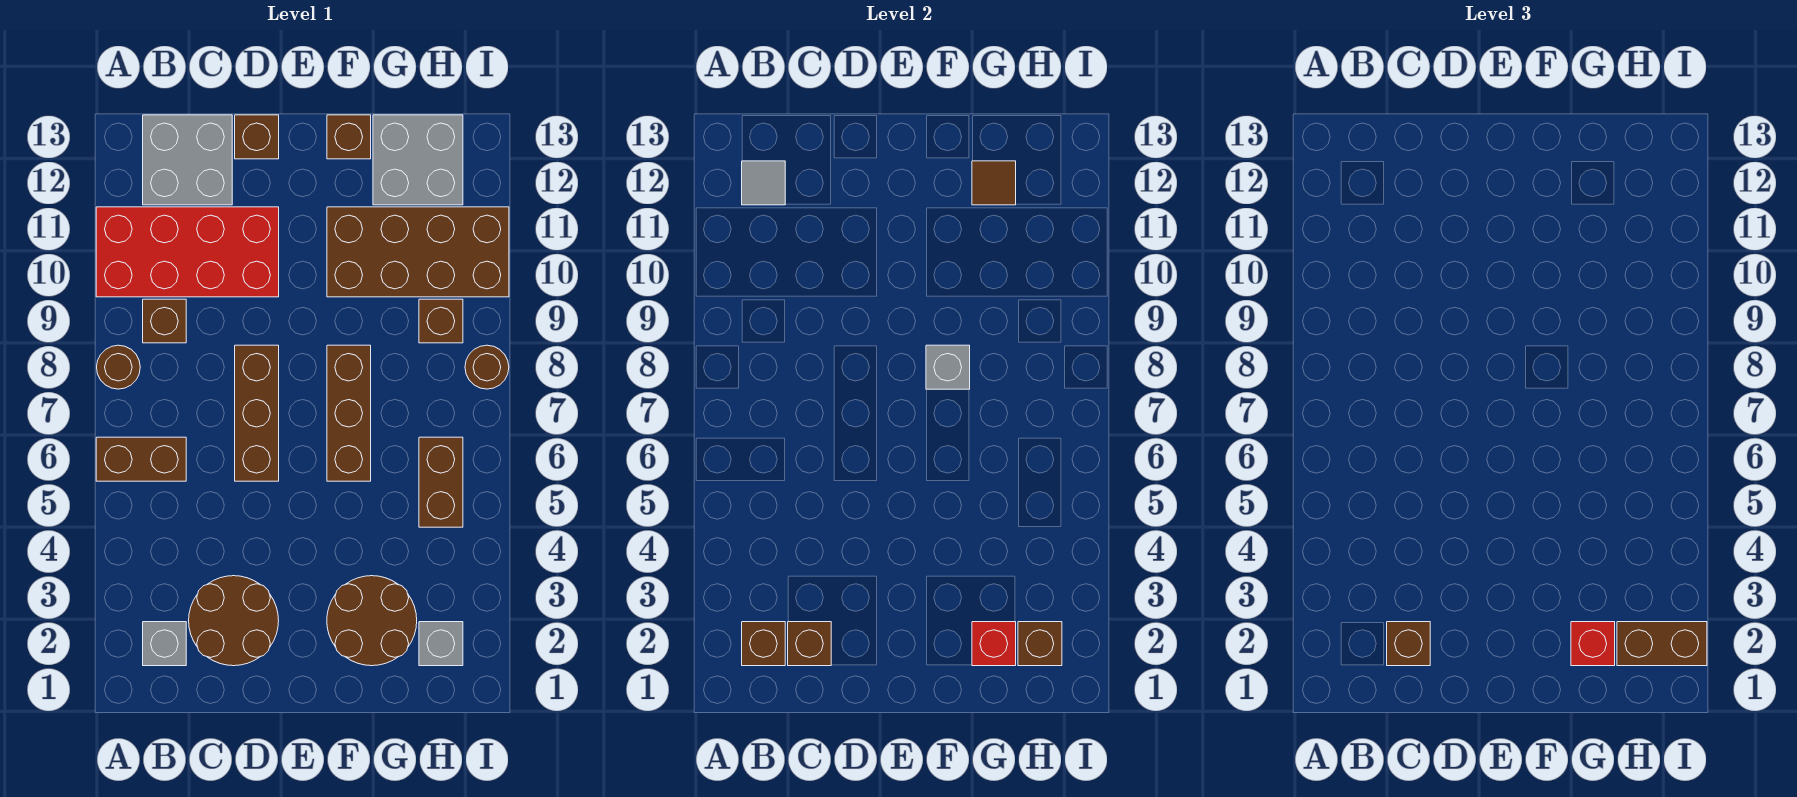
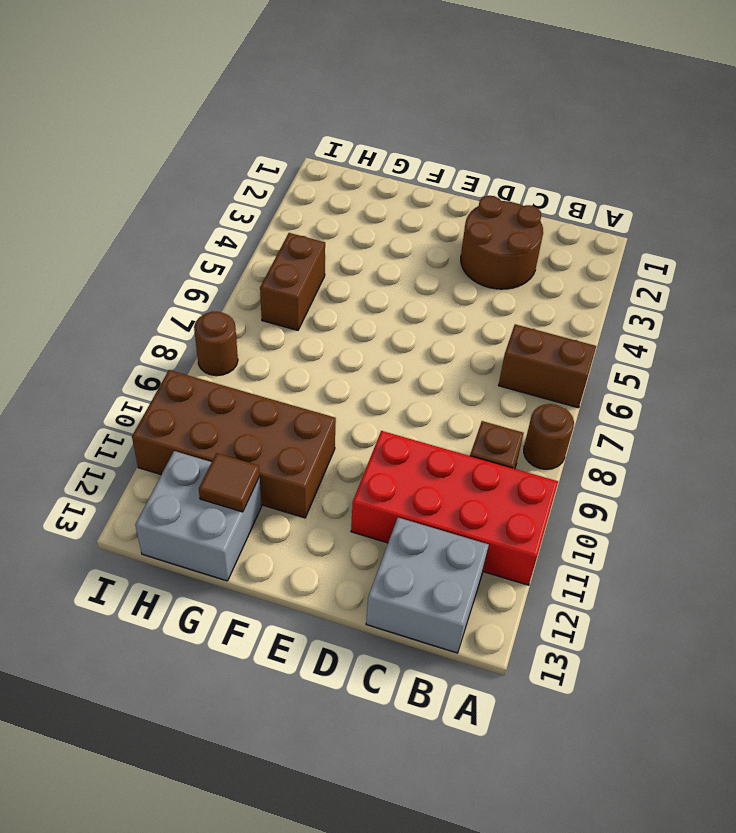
none -> grey brick B2 level 1
none -> brown brick D6:D8 level 1
none -> brown brick D13 level 1

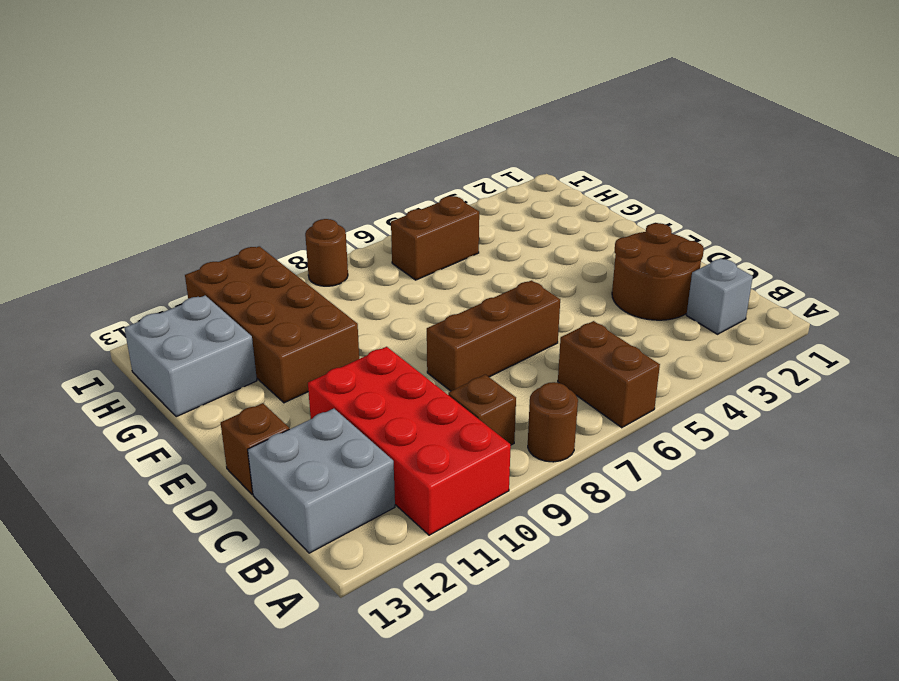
none -> brown round brick F2:G3 level 1
none -> brown brick F6:F8 level 1
none -> brown brick F13 level 1

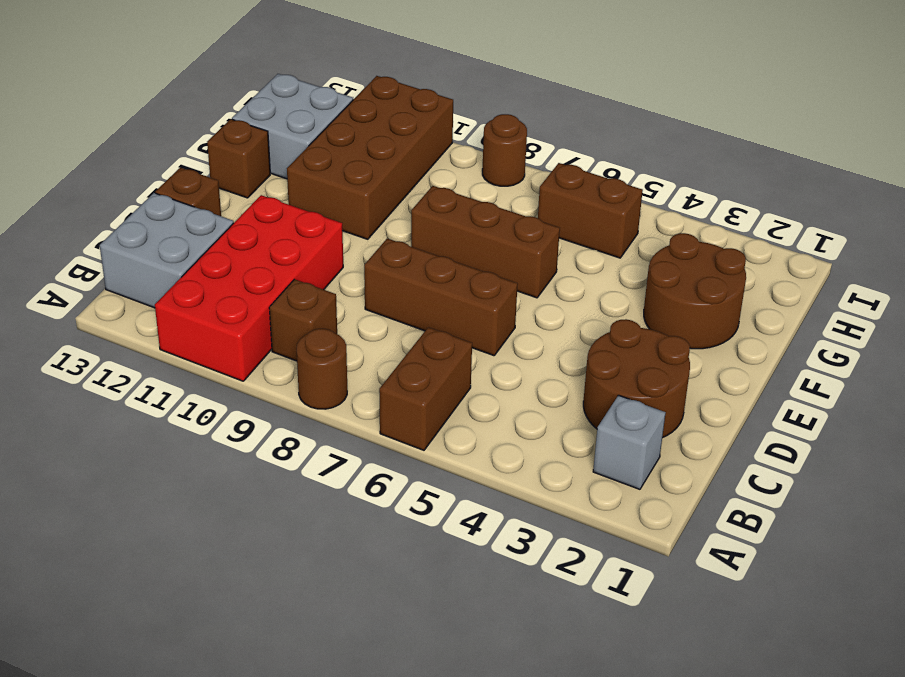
none -> grey brick H2 level 1
none -> brown brick H9 level 1
none -> brown brick B2 level 2

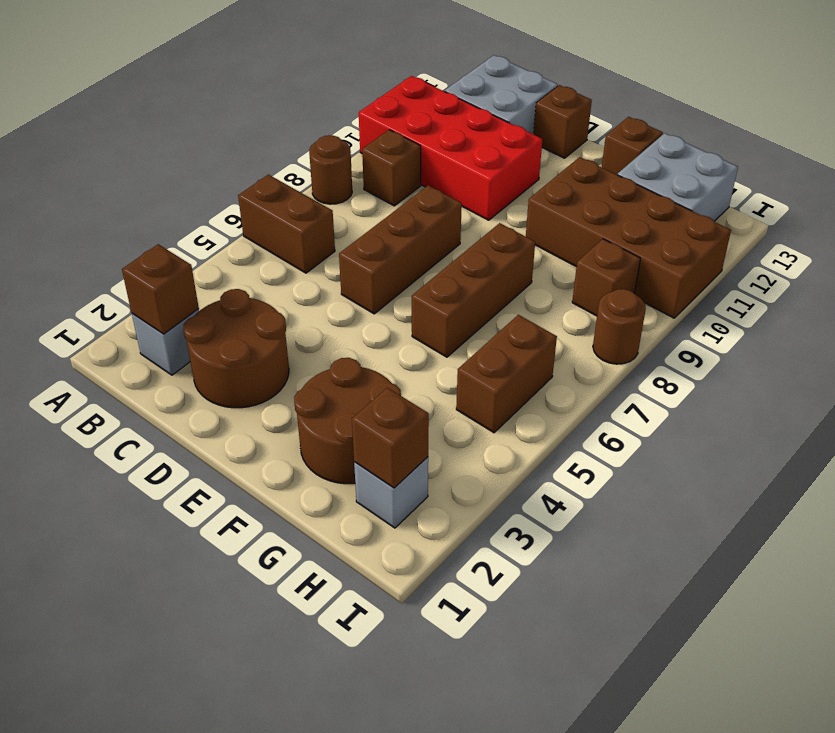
none -> grey tile B12 level 2
none -> brown brick C2 level 2
none -> grey brick F8 level 2

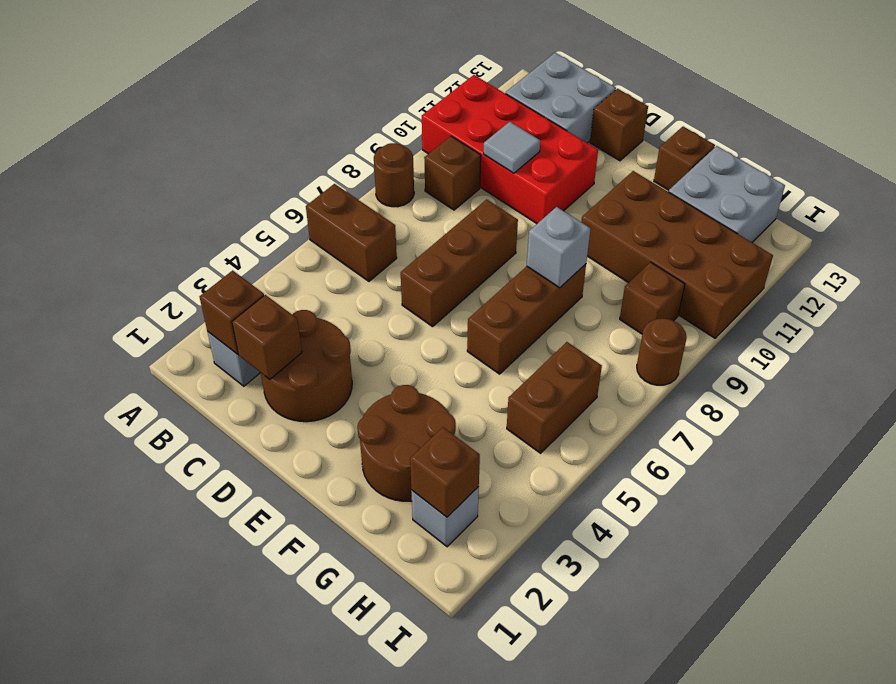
grey tile C10 level 2 -> grey tile B12 level 2
none -> red brick G2 level 2
none -> brown tile G12 level 2
none -> brown brick C2 level 3

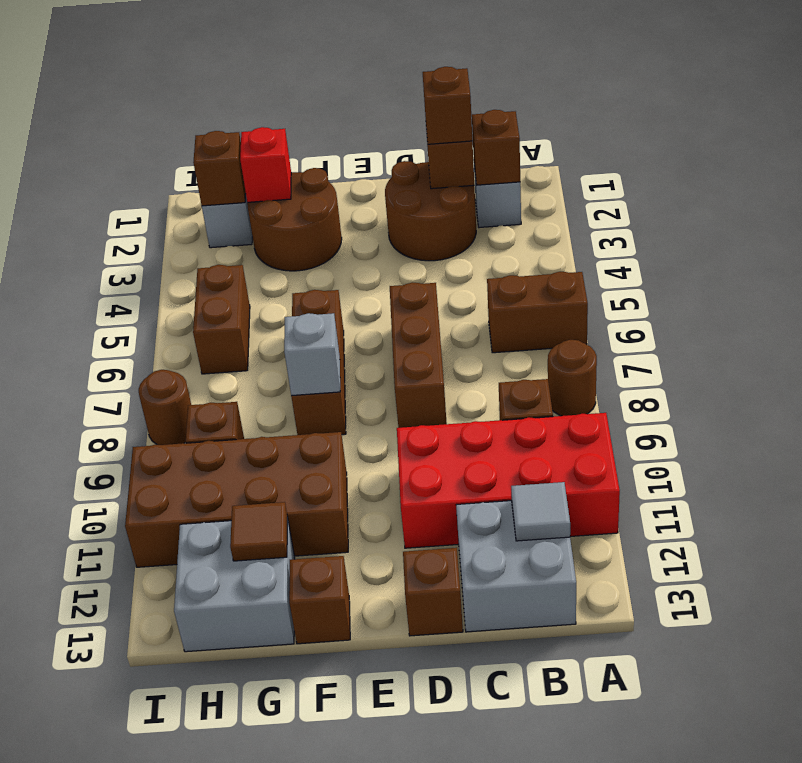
none -> red brick G2 level 3
none -> brown brick H2:I2 level 3

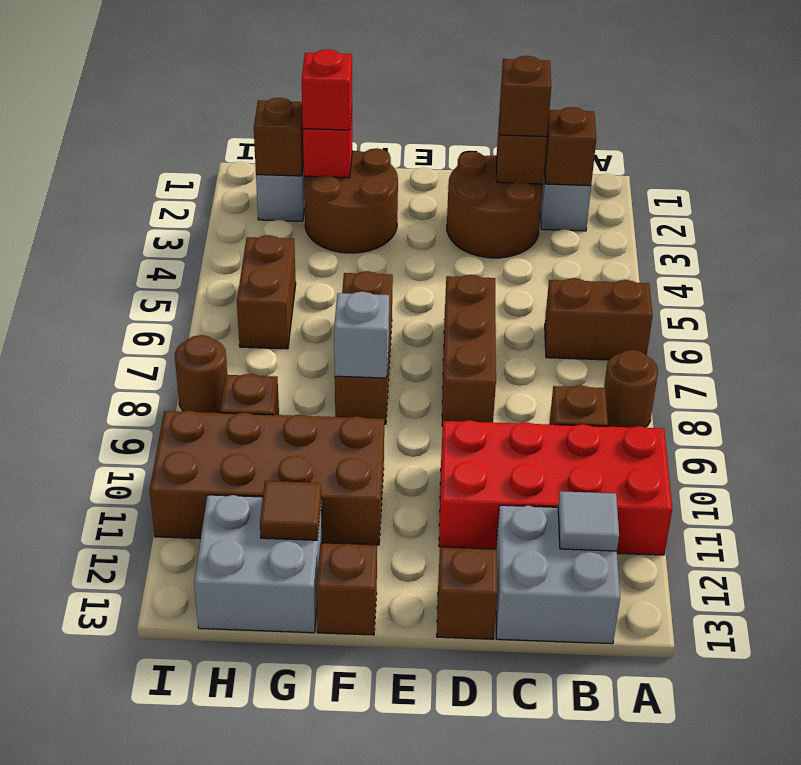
none -> brown brick H2:I2 level 3

